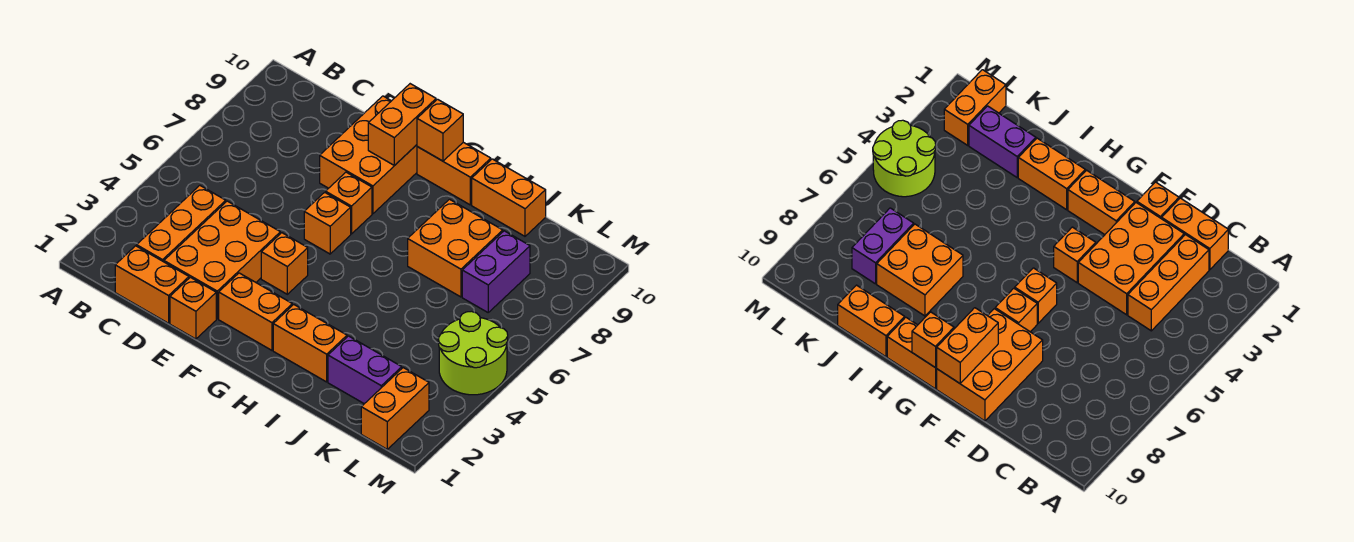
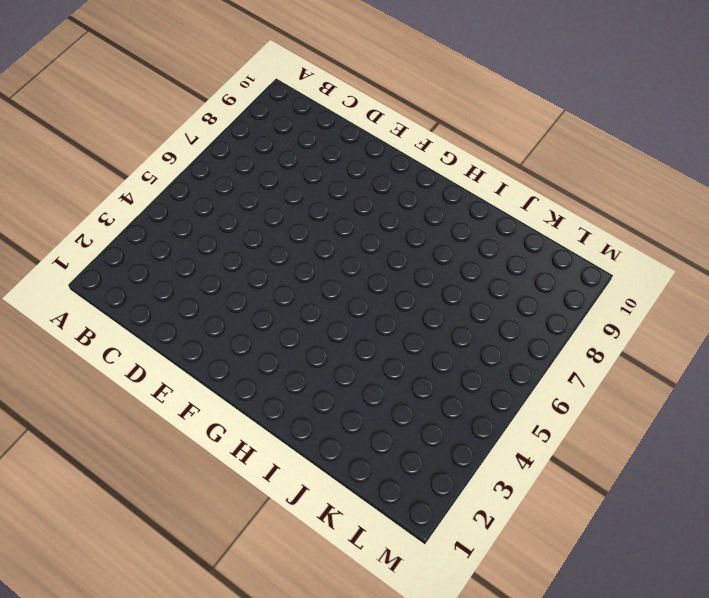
none -> orange brick C1:D1 level 1
none -> orange brick C2:C4 level 1
none -> orange brick D2:E4 level 1

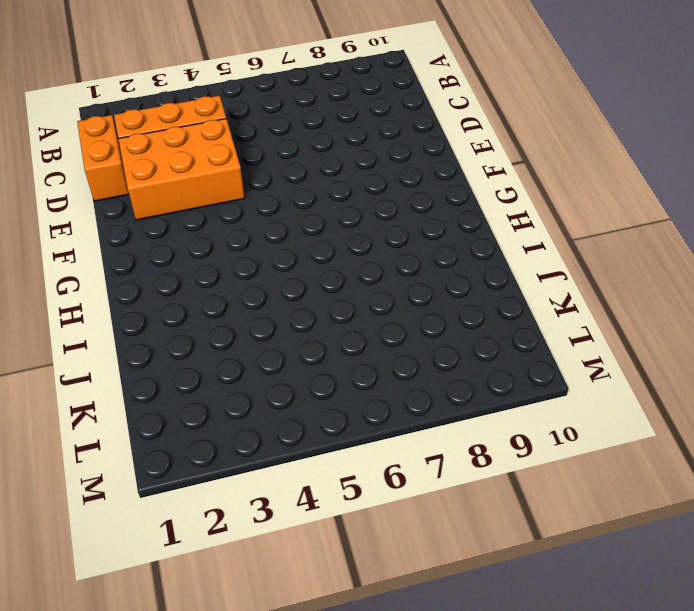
none -> orange brick E1 level 1
none -> orange brick E8:F10 level 1
none -> orange brick F2:G2 level 1

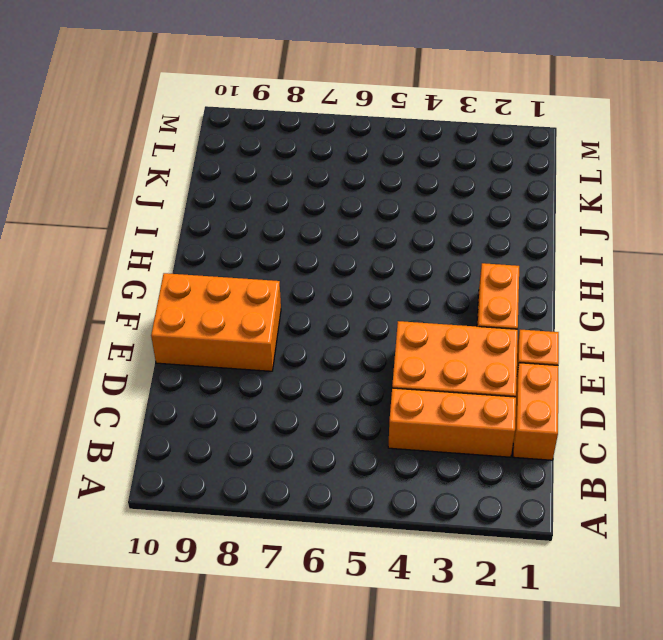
none -> orange brick F4 level 1
none -> orange brick F6 level 1
none -> orange brick F7 level 1

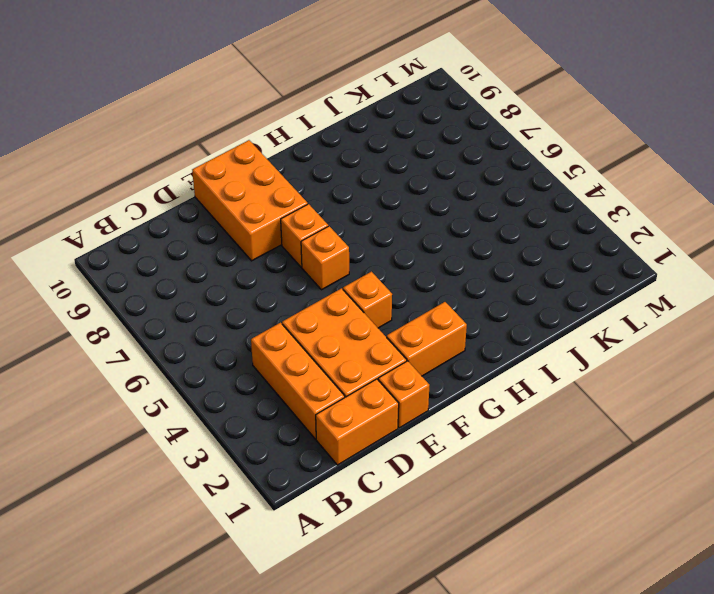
none -> orange brick G10:H10 level 1
none -> orange brick H2:I2 level 1
none -> orange brick I7:J8 level 1

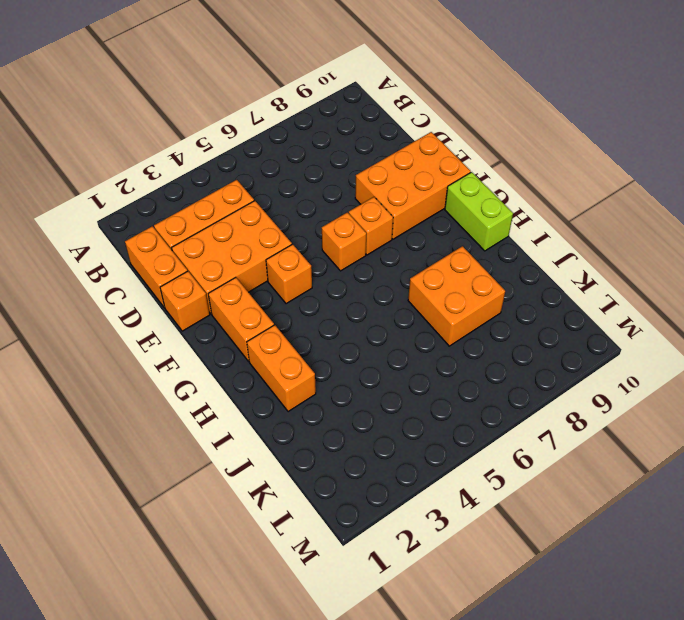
lime brick G10:H10 level 1 -> orange brick G10:H10 level 1
none -> orange brick I10:J10 level 1
none -> purple brick J2:K2 level 1
none -> purple brick K7:K8 level 1

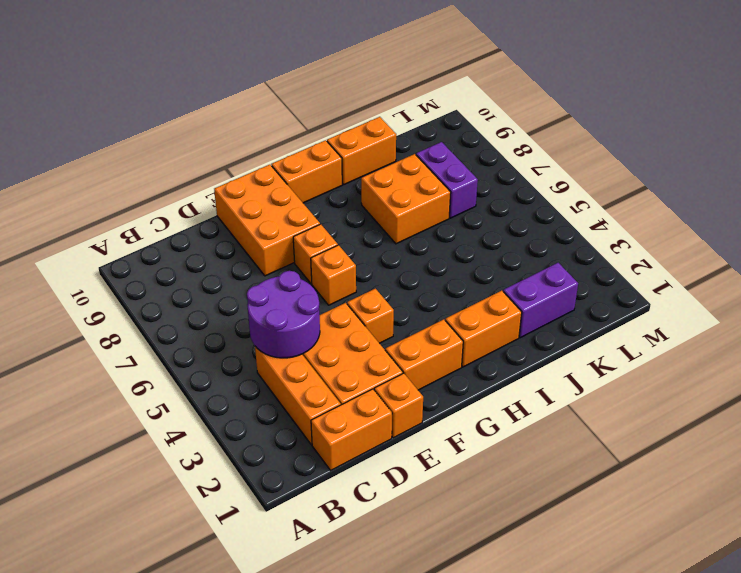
purple round brick C4:D5 level 2 -> none
none -> orange brick L1:L2 level 1
none -> lime round brick L4:M5 level 1
none -> orange brick F9:F10 level 2

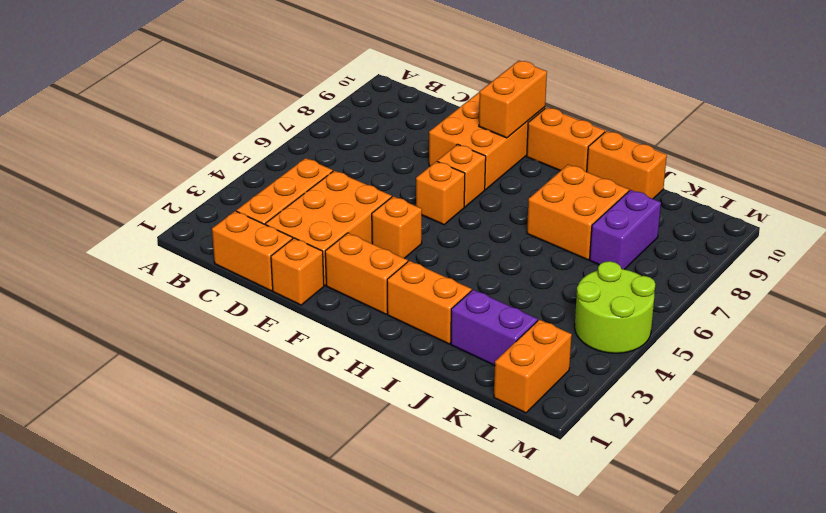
none -> orange brick G10 level 2

